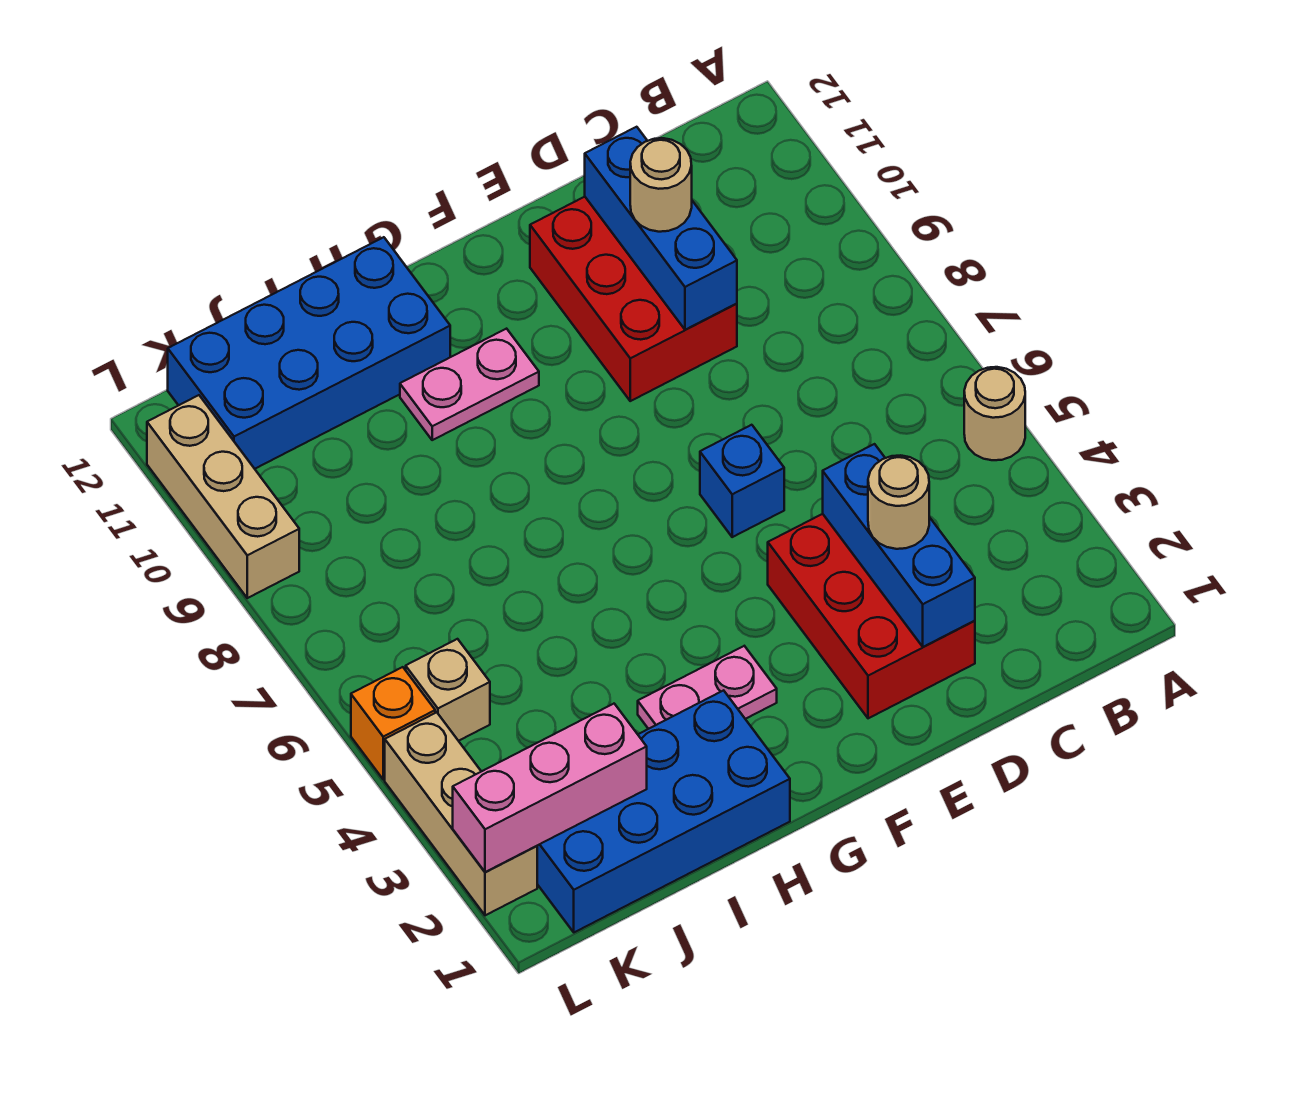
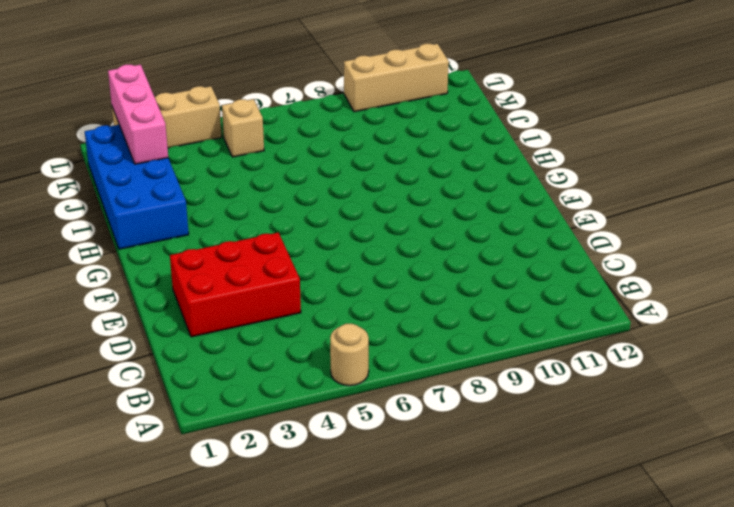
none -> red brick D9:E11 level 1
none -> blue brick E6 level 1
none -> pink plate G3:H3 level 1

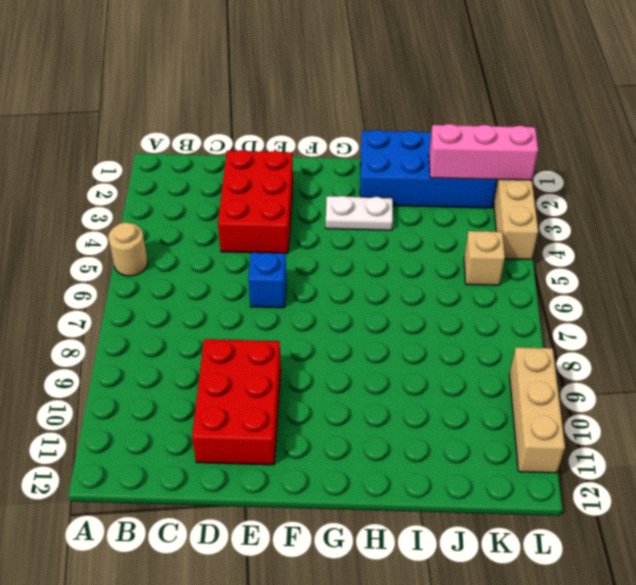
white plate G3:H3 level 1 -> pink plate G3:H3 level 1
none -> pink plate G10:H10 level 1
none -> blue brick H11:K12 level 1
none -> orange brick L5 level 1

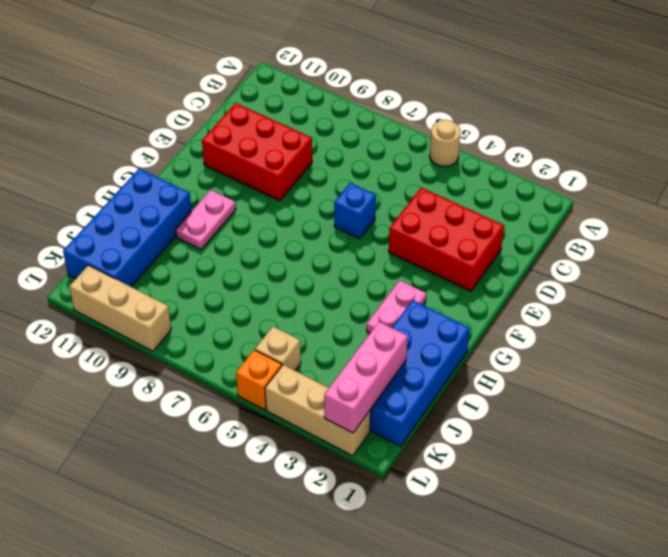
none -> blue brick D2:D4 level 2
none -> blue brick D9:D11 level 2
none -> tan round brick D3 level 3

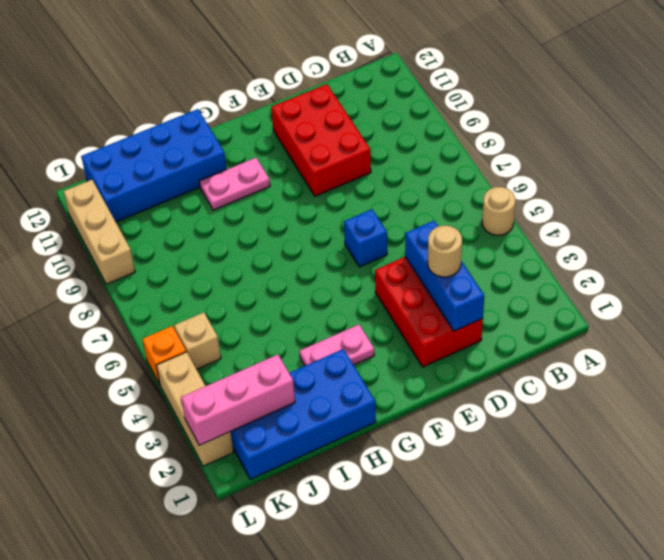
none -> blue brick D9:D11 level 2
none -> tan round brick D10 level 3

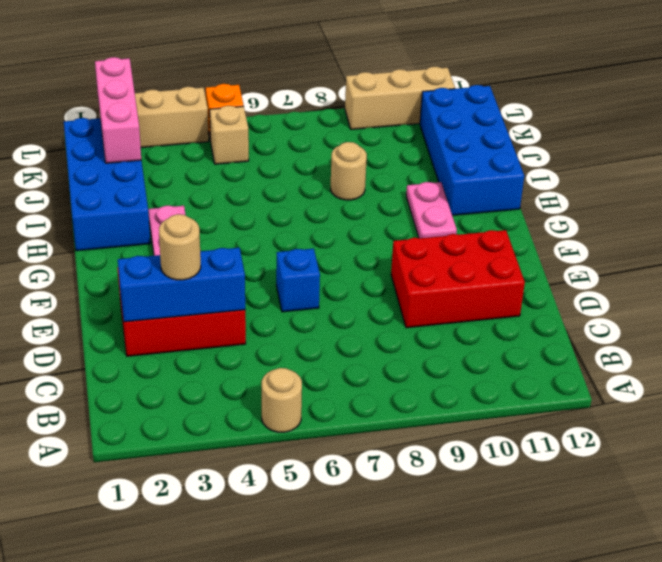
tan round brick I8 level 1 -> tan round brick D10 level 3
none -> blue brick D9:D11 level 2

